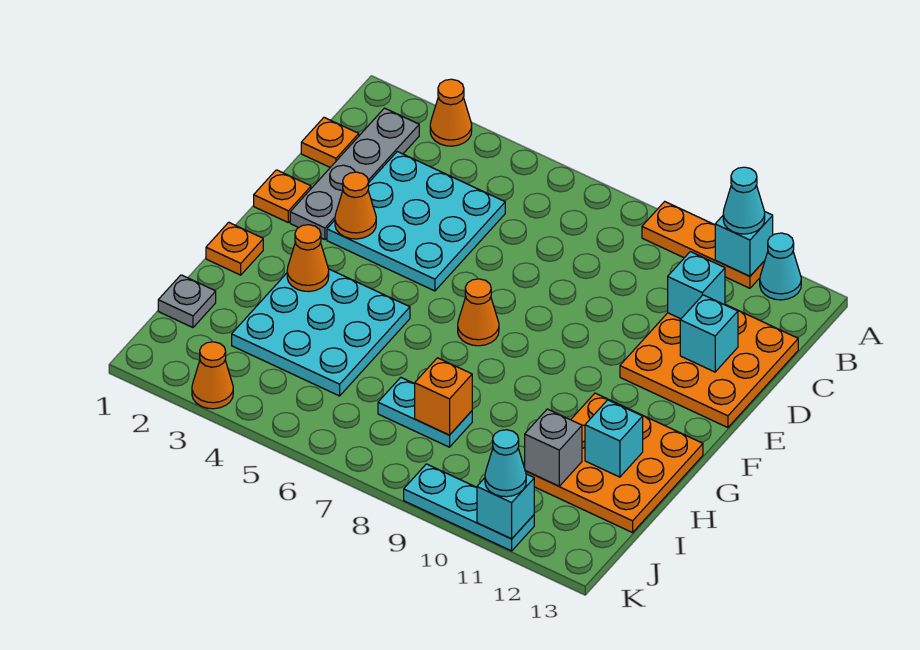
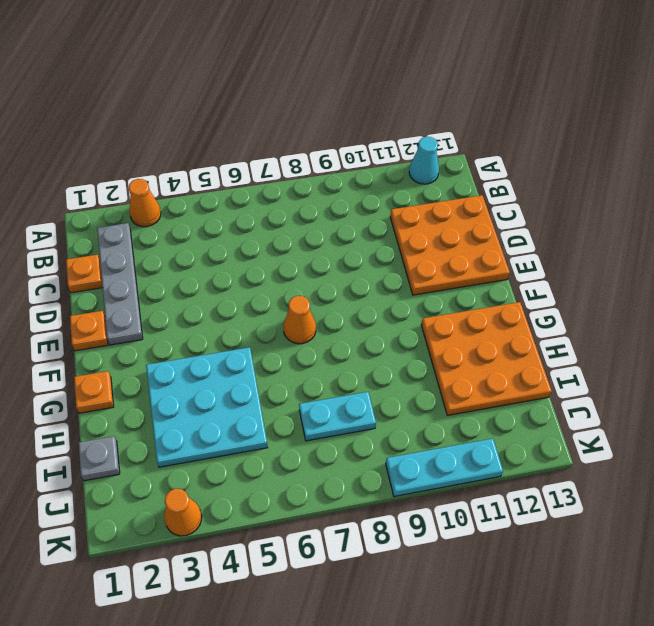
none -> orange plate A9:A11 level 1
none -> cyan plate C3:E5 level 1
none -> cyan brick A11 level 2

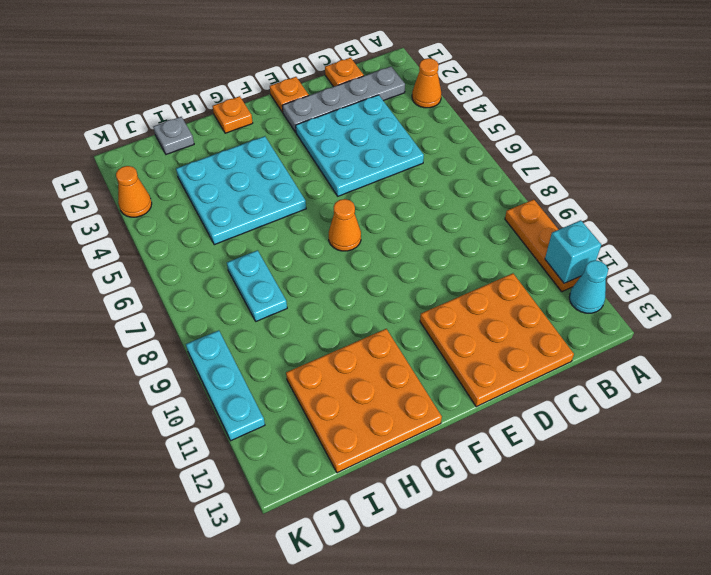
none -> cyan brick C11 level 2
none -> cyan brick D12 level 2
none -> orange cone E3 level 2

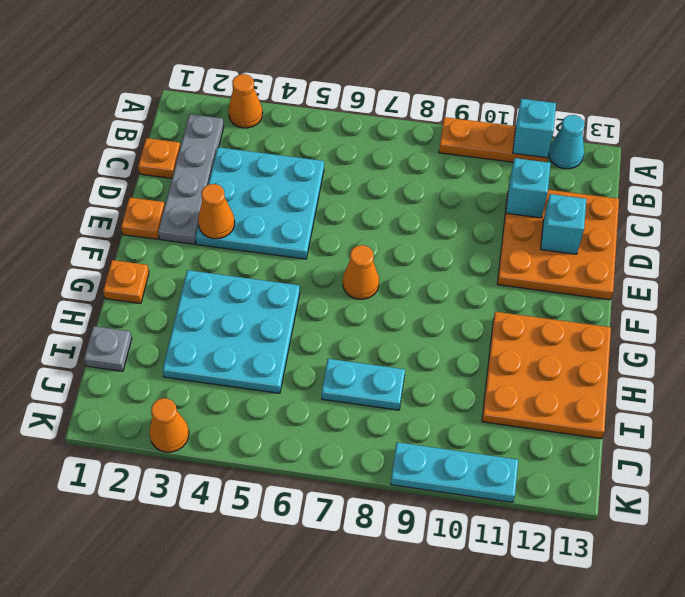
none -> orange cone G3 level 2
none -> cyan brick H12 level 2
none -> orange brick I8 level 2

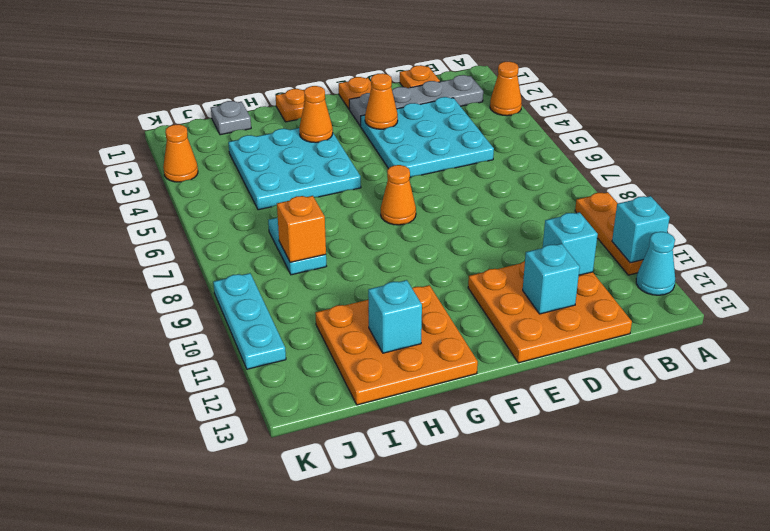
none -> grey brick I11 level 2
none -> cyan brick K11 level 2
none -> cyan cone A11 level 3

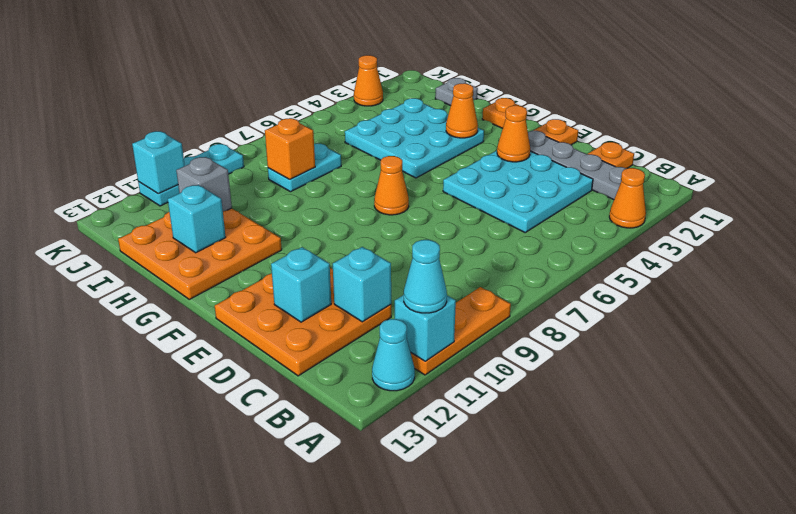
none -> cyan cone K11 level 3

